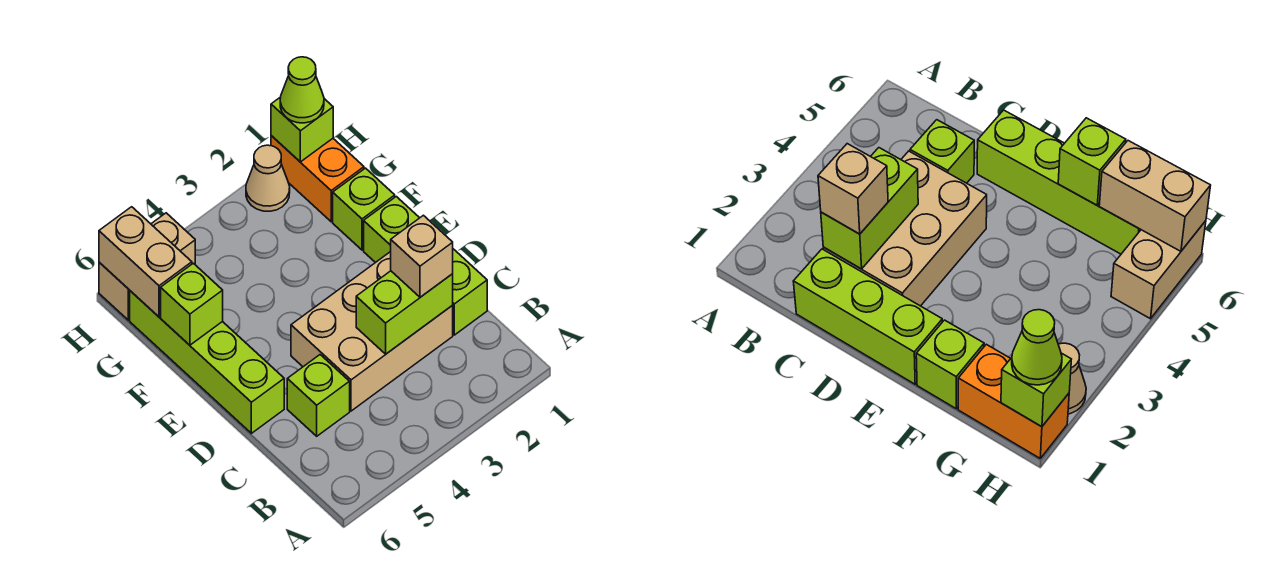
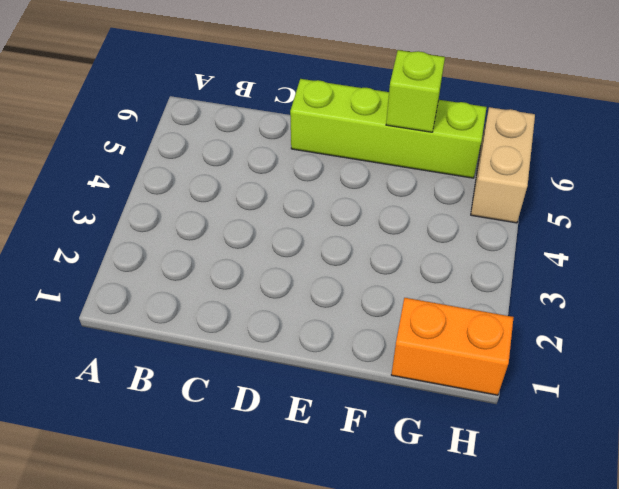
none -> lime brick C1:E1 level 1
none -> tan brick C2:D4 level 1
none -> lime brick C5 level 1

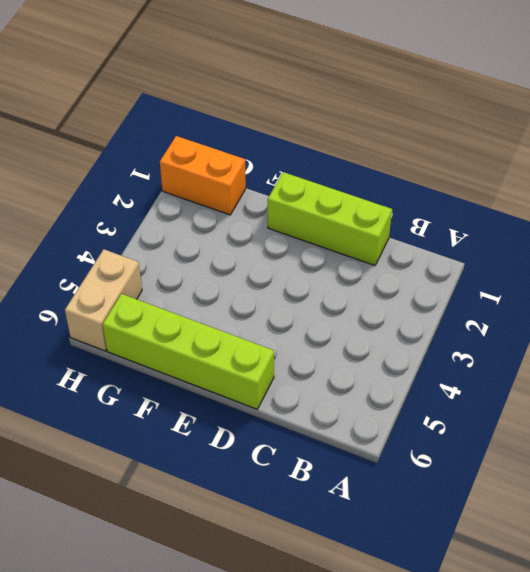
none -> tan brick C2:D4 level 1
none -> lime brick C5 level 1
none -> lime brick F1 level 1

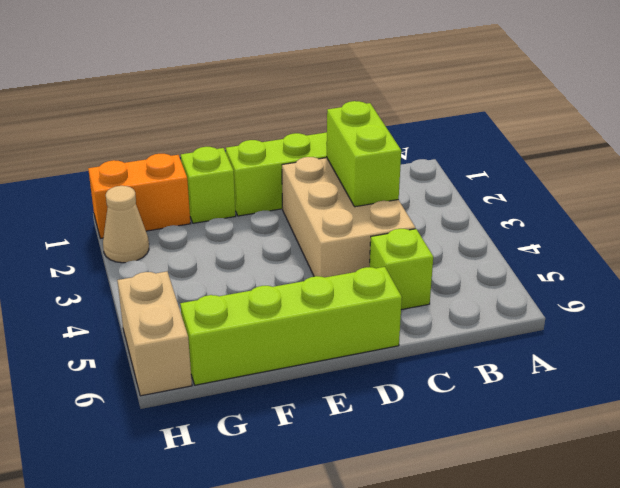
none -> lime brick F6 level 2
none -> tan brick G6:H6 level 2
none -> lime brick H1 level 2

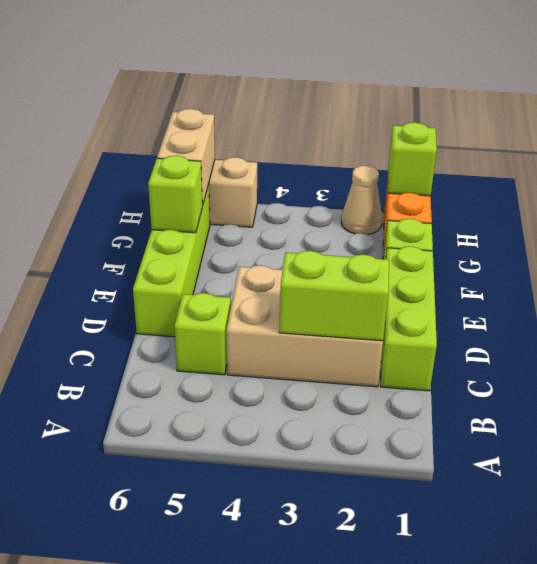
none -> tan brick C2 level 3
none -> lime cone H1 level 3

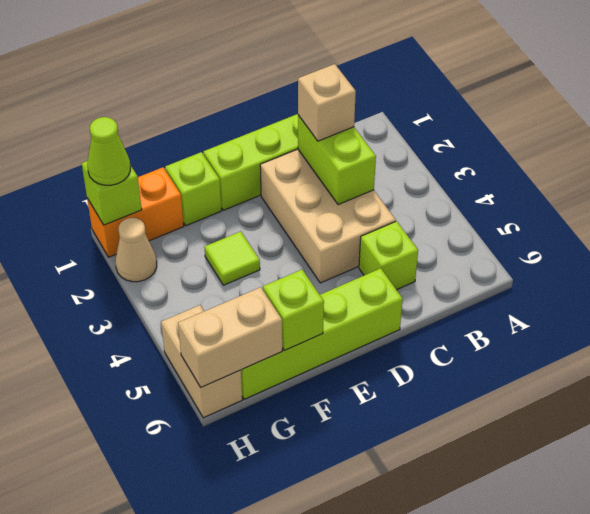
lime tile F3 level 1 -> none

